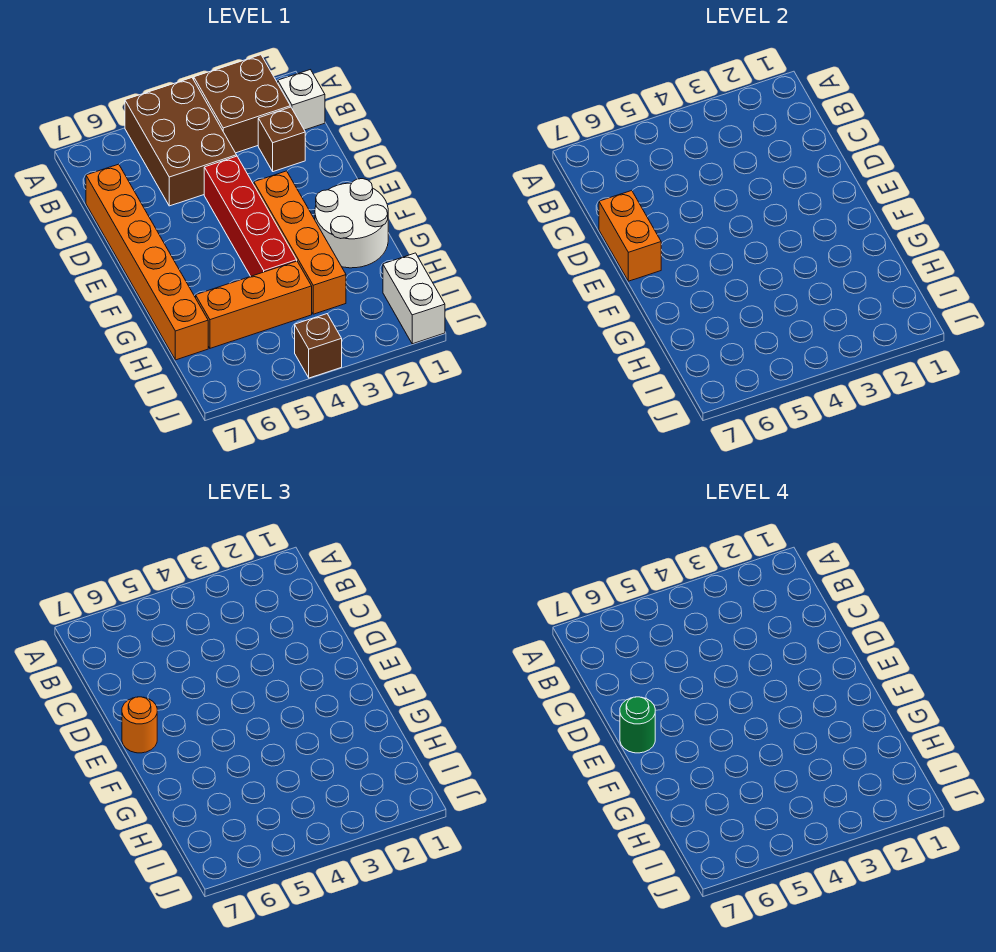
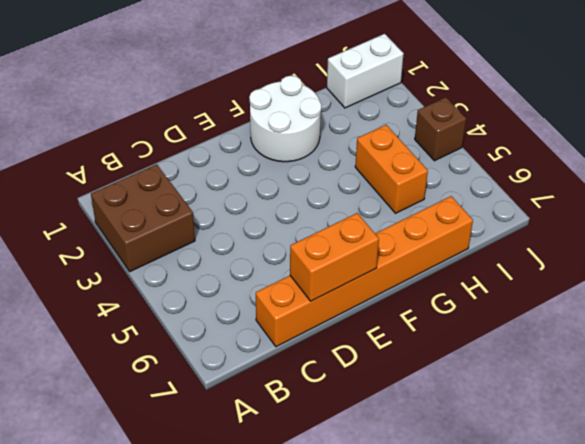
orange brick H4:H5 level 1 -> orange brick H4:H6 level 1
none -> brown brick A4:C5 level 1
none -> white brick B1 level 1
none -> brown brick C2 level 1

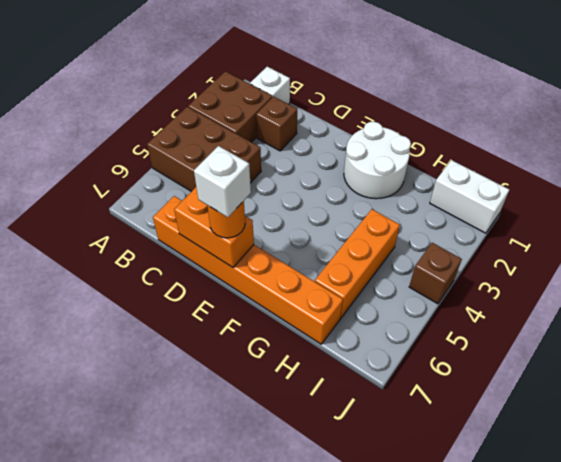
white brick E7 level 4 -> green round brick E7 level 4
none -> red brick D4:G4 level 1
none -> orange brick E3:H3 level 1

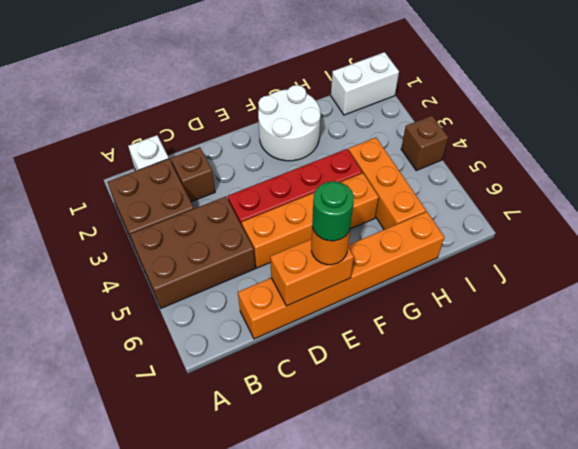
orange brick D5:G5 level 1 -> orange brick E3:H3 level 1

